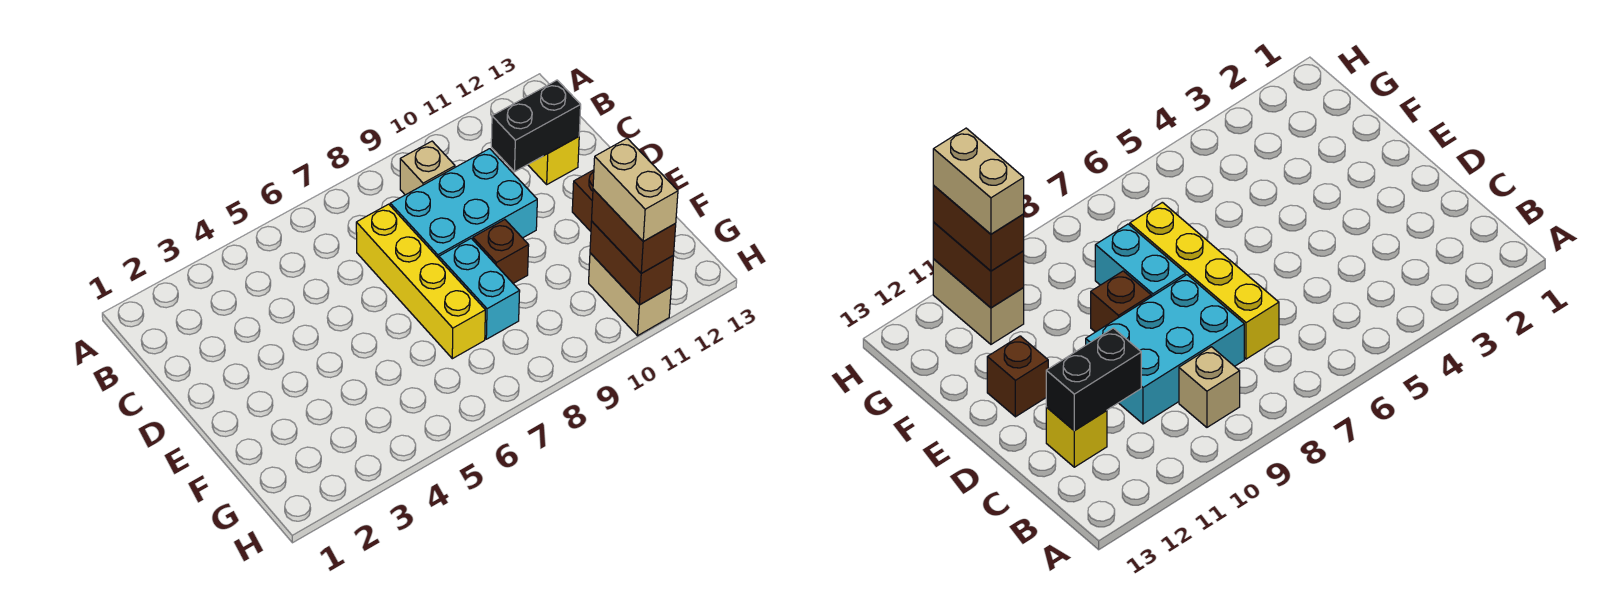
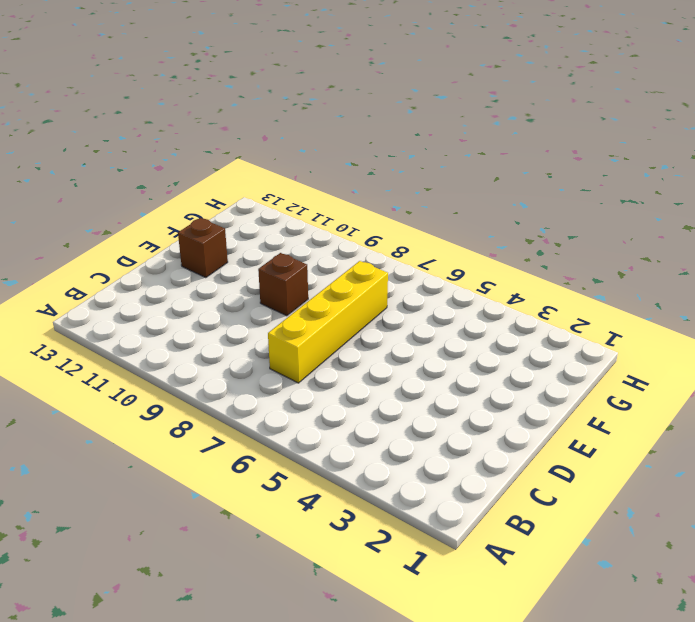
none -> tan brick B9 level 1
none -> cyan brick C8:D10 level 1
none -> yellow brick C12 level 1

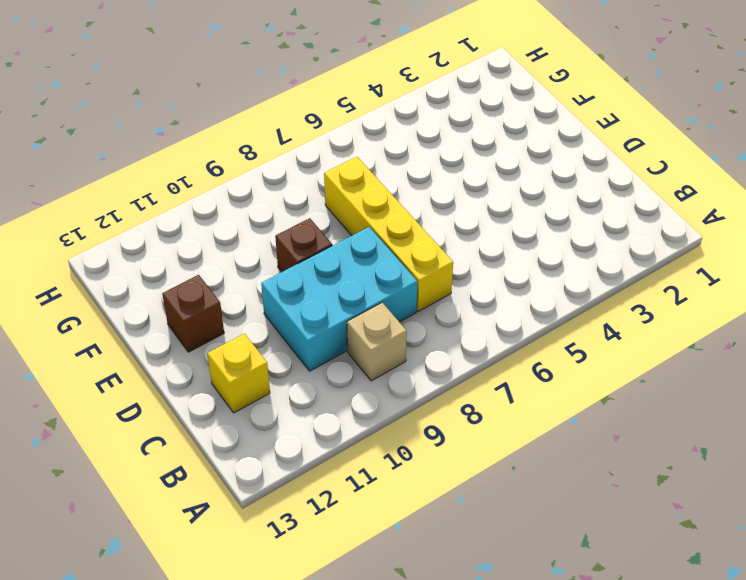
none -> cyan brick E8:F8 level 1
none -> tan brick G11:H11 level 1
none -> black brick C11:C12 level 2

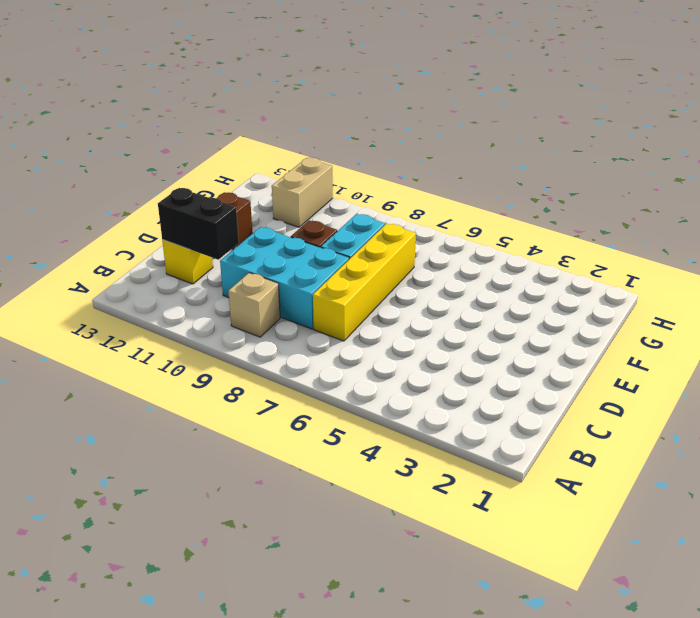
none -> brown brick G11:H11 level 2
none -> brown brick G11:H11 level 3
none -> tan brick G11:H11 level 4

